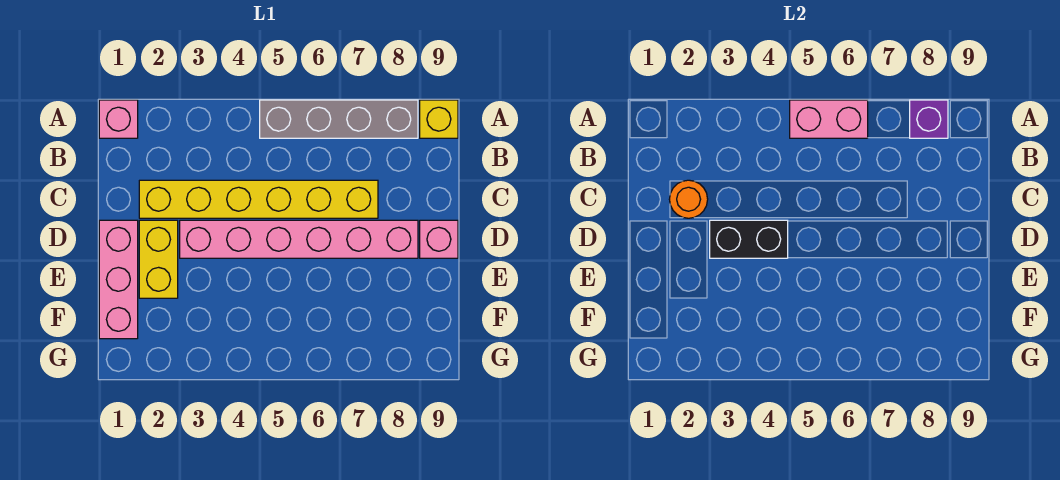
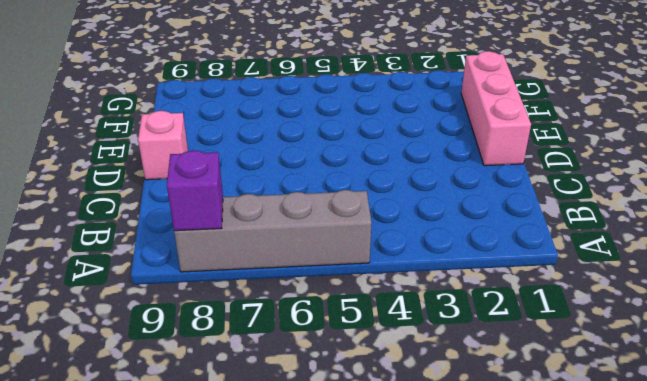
none -> pink brick A1 level 1
none -> yellow brick A9 level 1
none -> yellow brick C2:C7 level 1

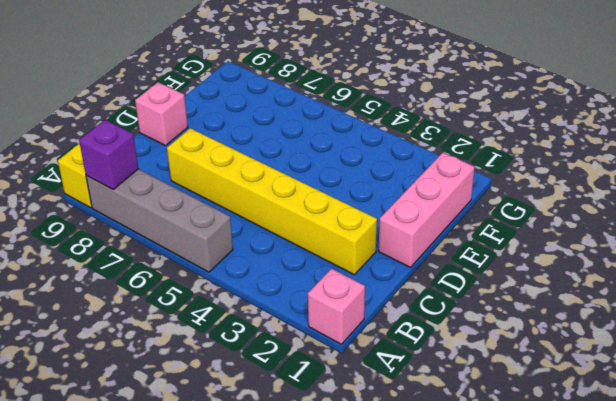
none -> yellow brick D2:E2 level 1
none -> pink brick D3:D8 level 1
none -> pink brick A5:A6 level 2

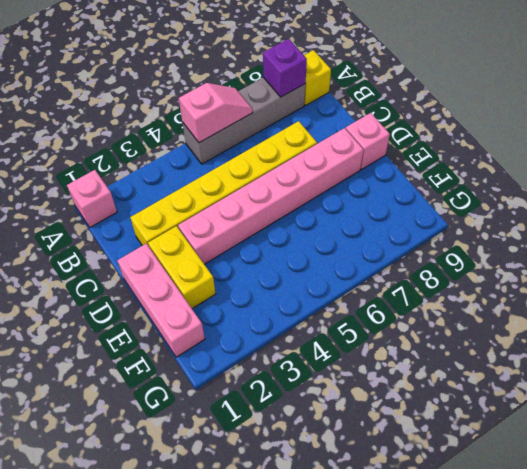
pink slope A5:A6 level 2 top 5 -> pink brick A5:A6 level 2
none -> orange round brick C2 level 2
none -> black brick D3:D4 level 2

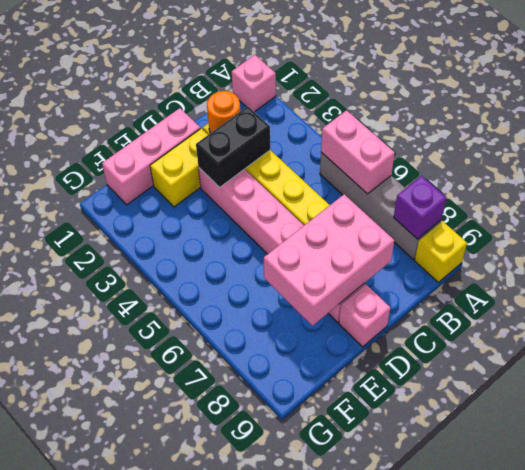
black brick C3:D3 level 2 -> black brick D3:D4 level 2
pink brick C7:E8 level 2 -> none

